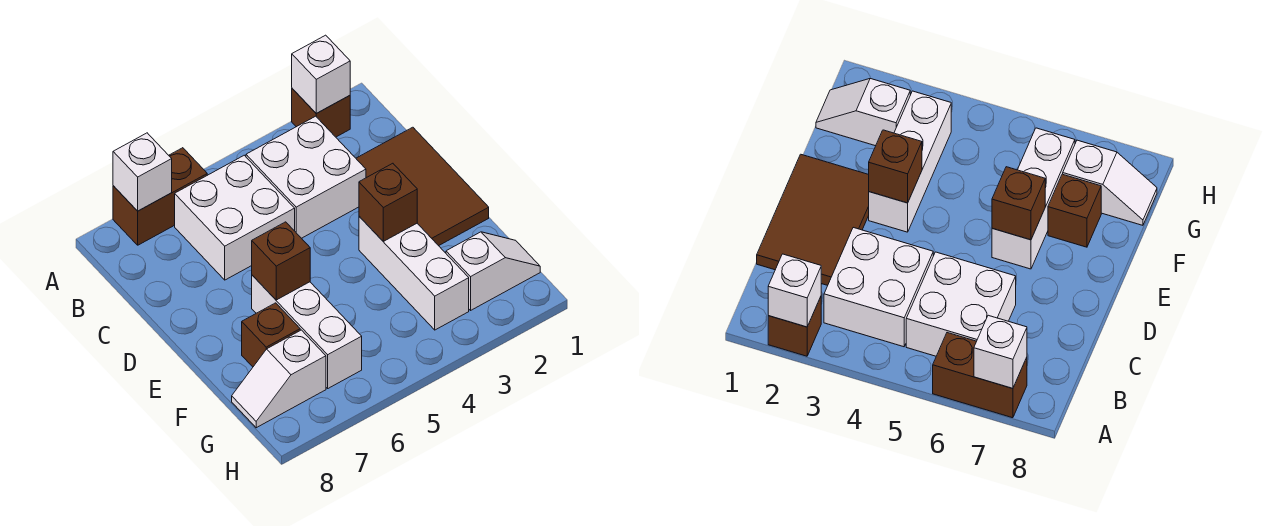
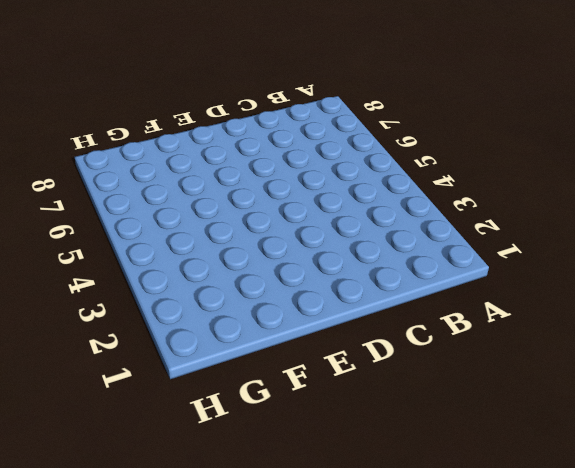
none -> brown brick A2 level 1
none -> brown brick A6:A7 level 1
none -> white brick B3:C4 level 1

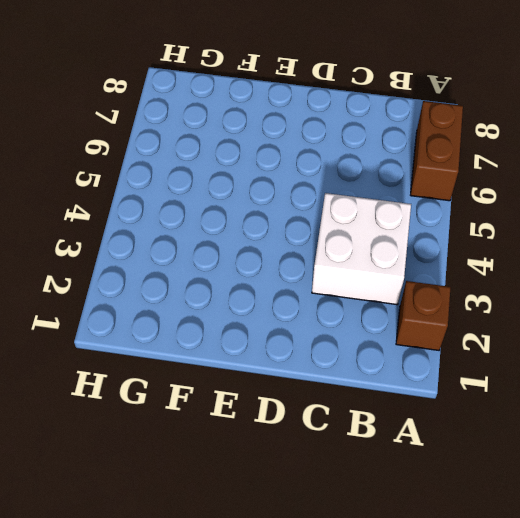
none -> white brick B5:C6 level 1
none -> brown tile C1:E2 level 1
none -> white brick E3:G3 level 1

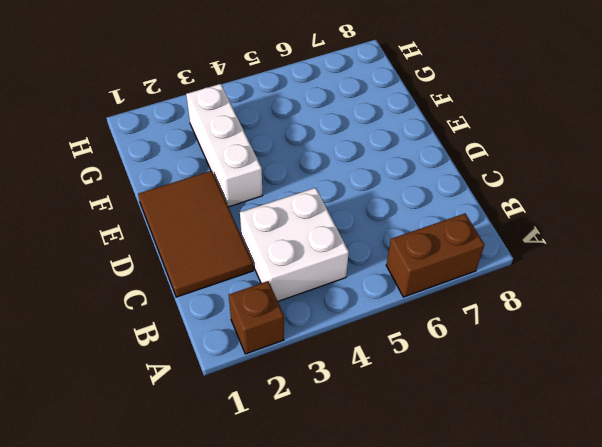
none -> white brick B5:C6 level 1
none -> white brick E6:G6 level 1
none -> brown brick F7 level 1

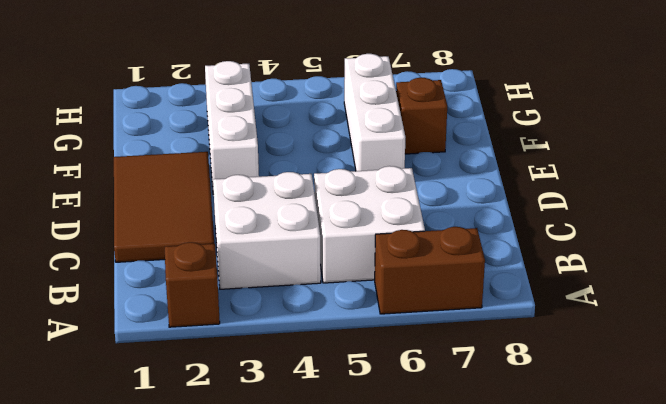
none -> white slope G1:G2 level 1 top 2
none -> white slope G7:G8 level 1 top 7
none -> white brick A2 level 2

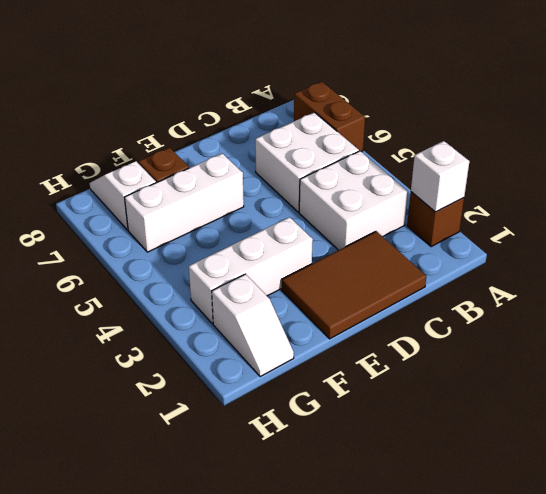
none -> white brick A7 level 2
none -> brown brick E3 level 2
none -> brown brick E6 level 2

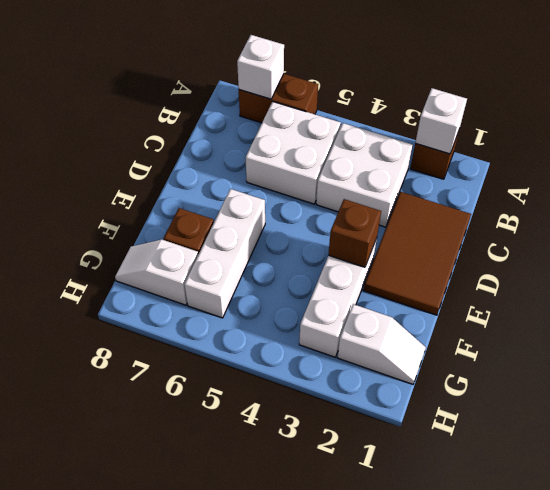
none -> brown brick E6 level 2

